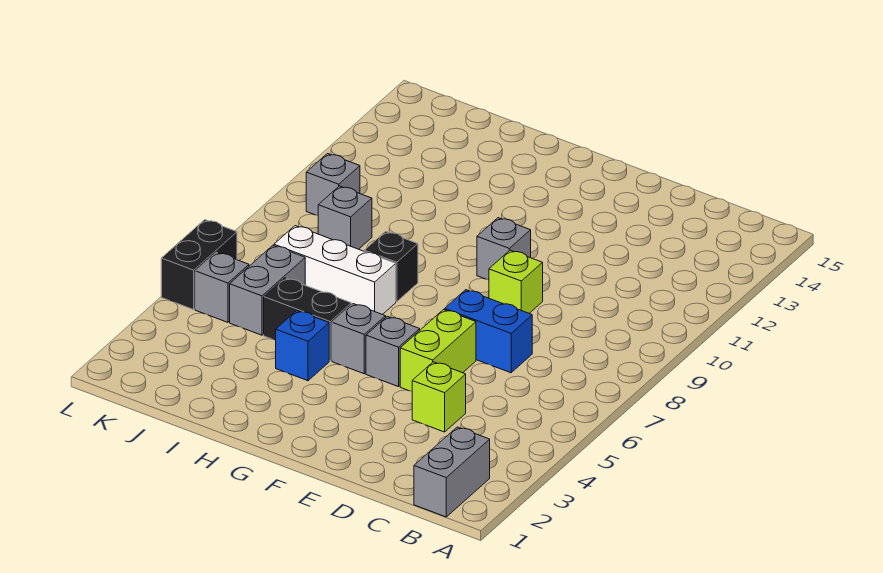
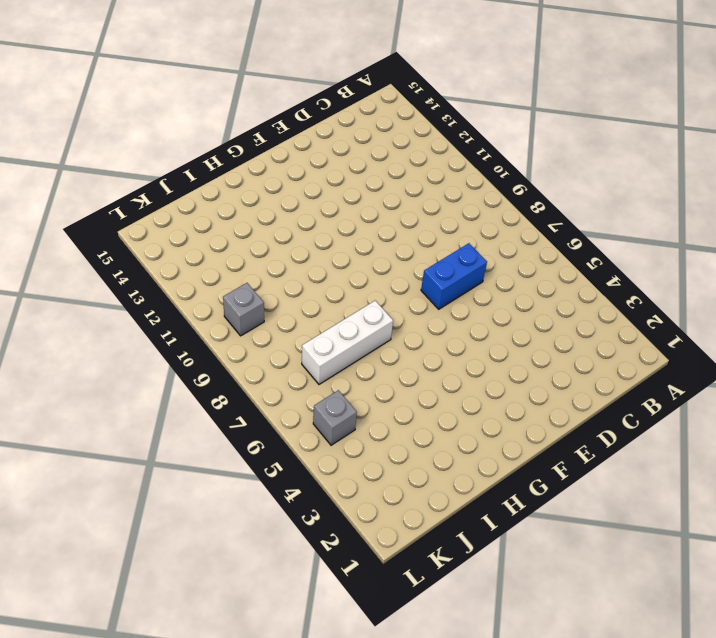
none -> grey brick B1:B2 level 1
none -> lime brick D4 level 1
none -> lime brick E5:E6 level 1

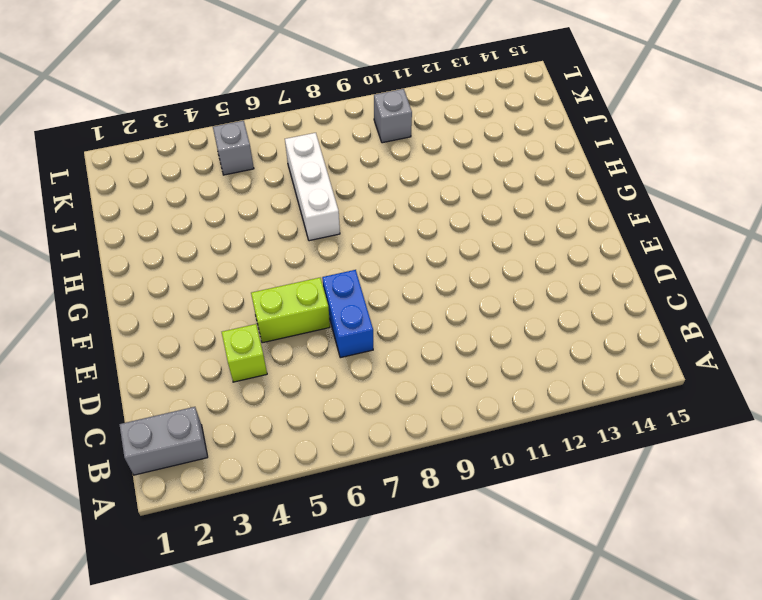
none -> lime brick E9 level 1
none -> grey brick F5 level 1
none -> grey brick F10 level 1

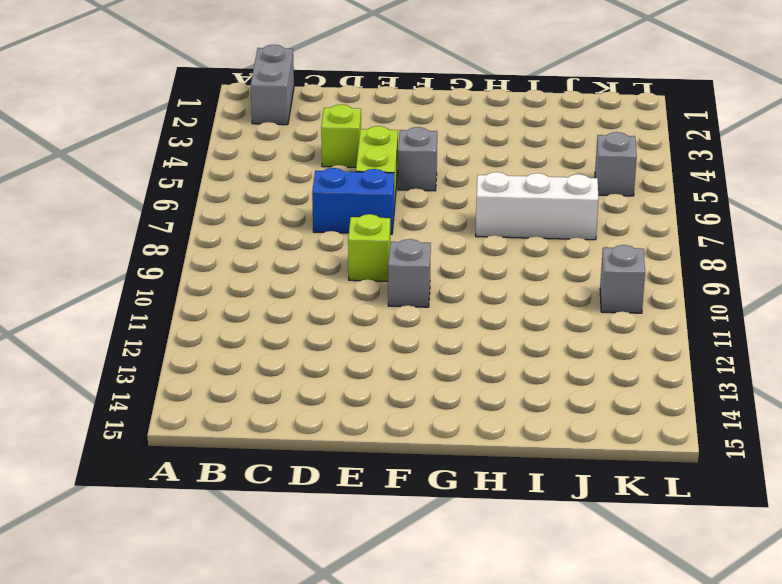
none -> grey brick G5 level 1
none -> blue brick H4 level 1
none -> black brick H5:I5 level 1

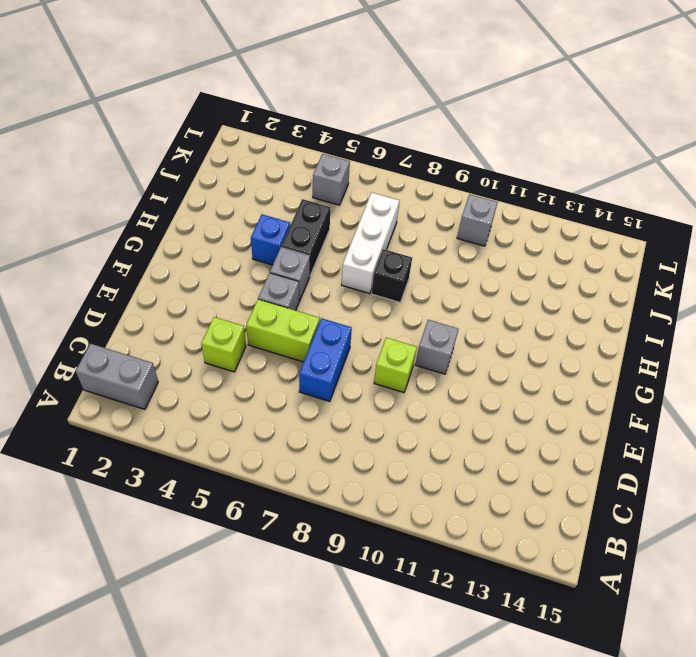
none -> grey brick J5:J6 level 1
none -> grey brick J9 level 1
none -> black brick L5:L6 level 1

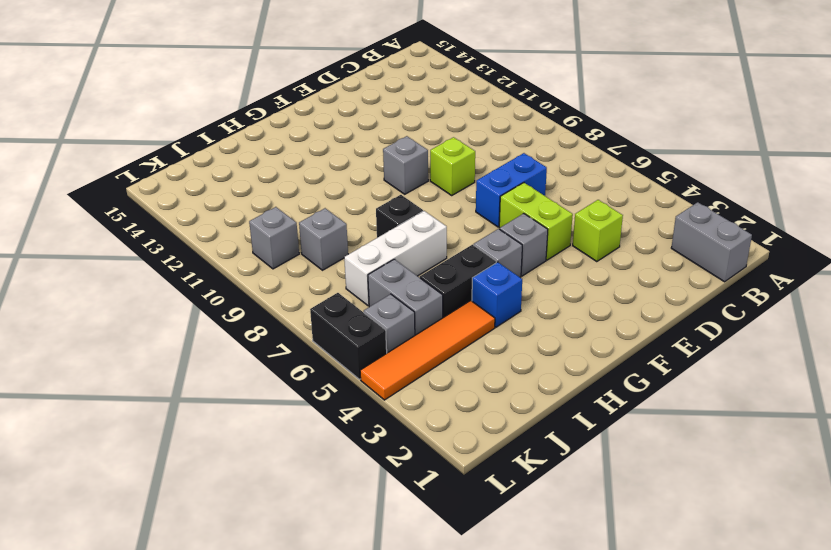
orange tile I4:L4 level 1 -> none

